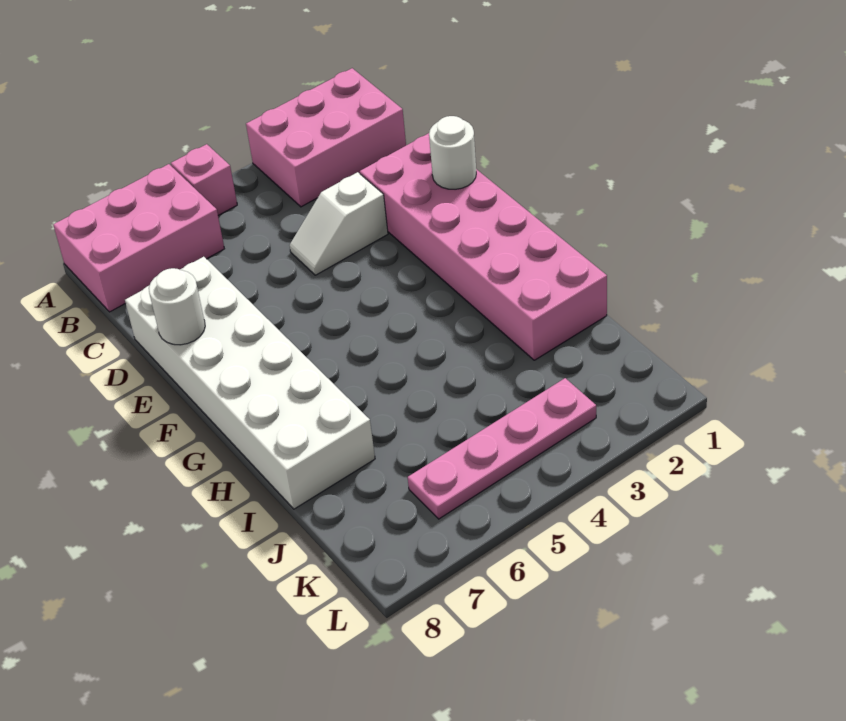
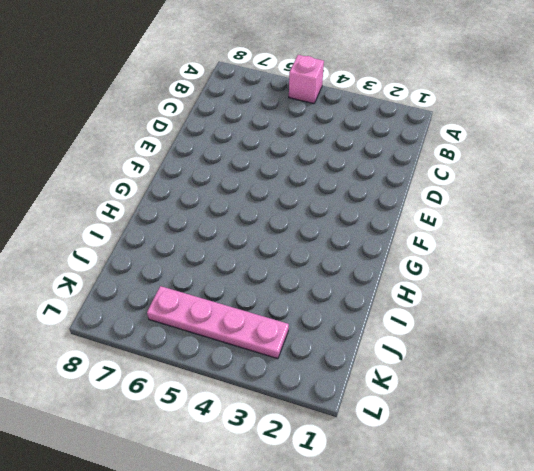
none -> pink brick A1:B3 level 1
none -> pink brick A6:B8 level 1

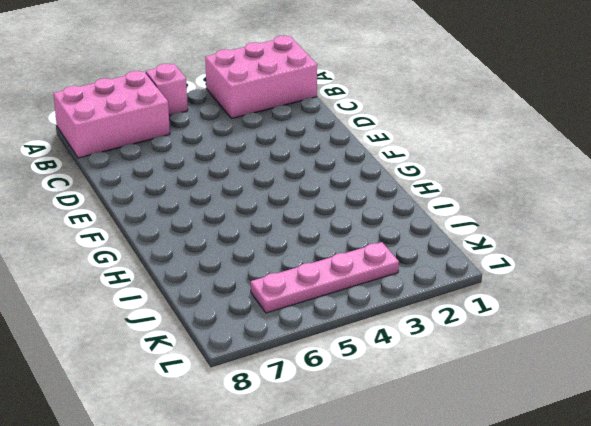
none -> pink brick D1:I2 level 1
none -> white slope D3:D4 level 1 top 3

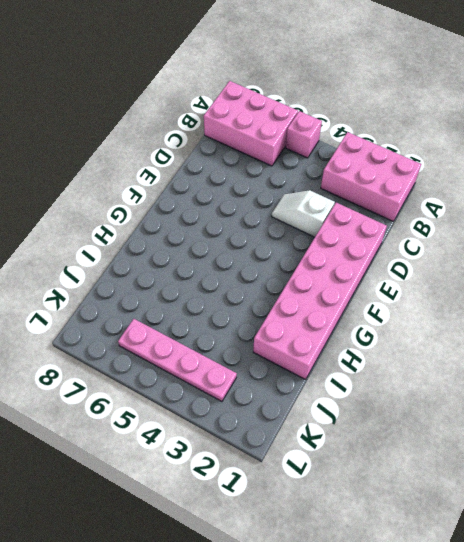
none -> white brick D7:I8 level 1
none -> white round brick E1 level 2

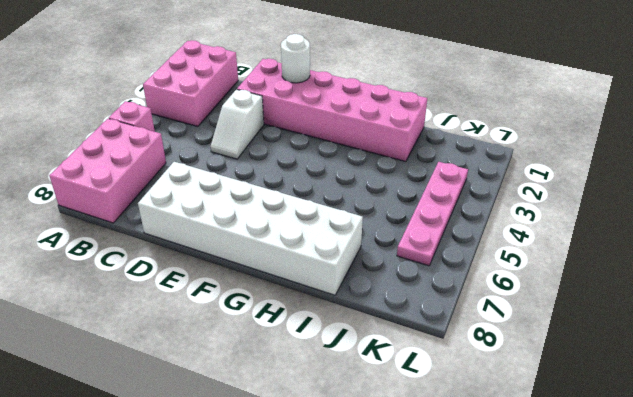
none -> white round brick E8 level 2

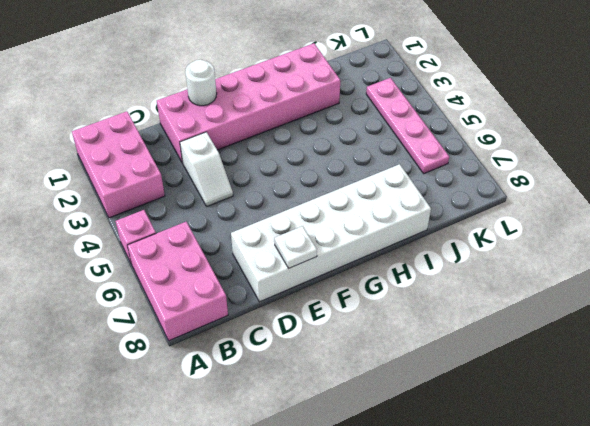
white plate E8 level 2 -> white round brick E8 level 2

